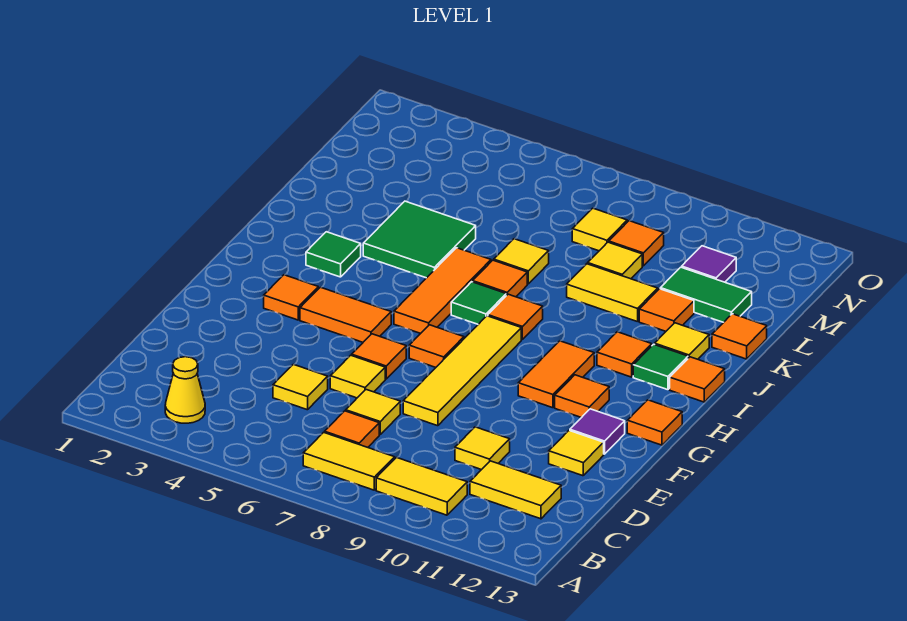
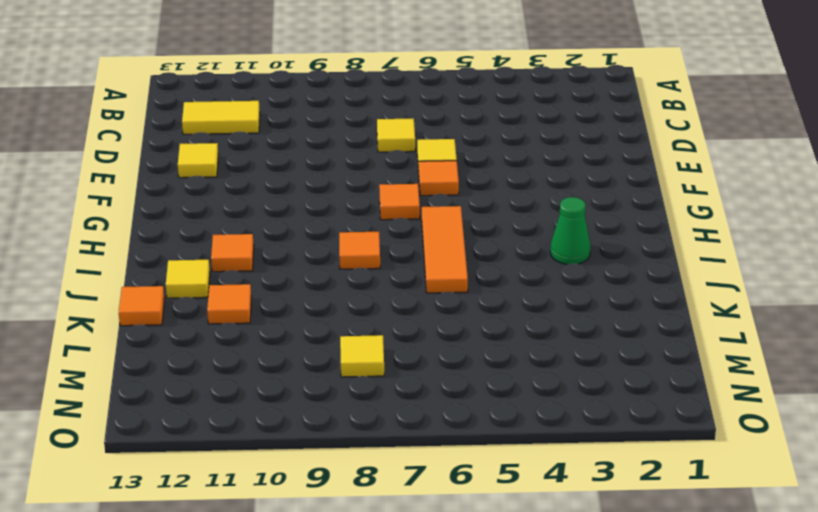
green cone I3 level 1 -> green tile I3 level 1
none -> yellow cone B3 level 1
none -> yellow tile B7:B8 level 1
none -> yellow tile B9:B10 level 1
none -> orange tile C7 level 1

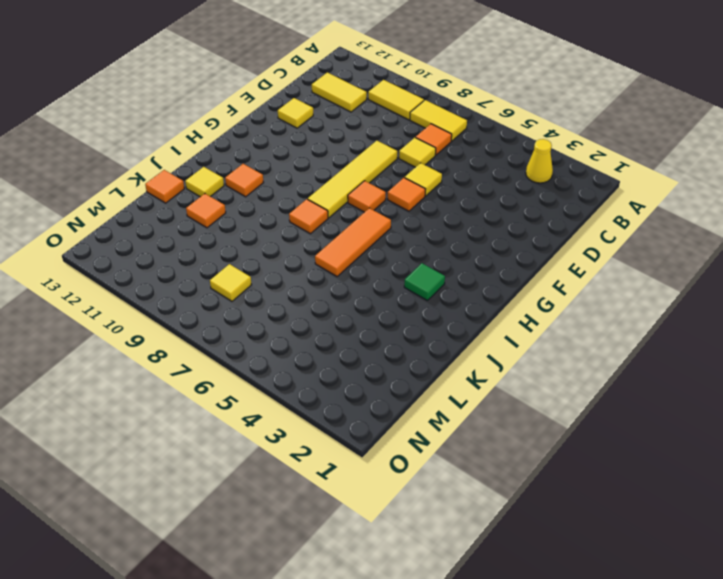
none -> yellow tile D5 level 1
none -> yellow tile D10 level 1
none -> purple tile F12 level 1
none -> orange tile G3 level 1

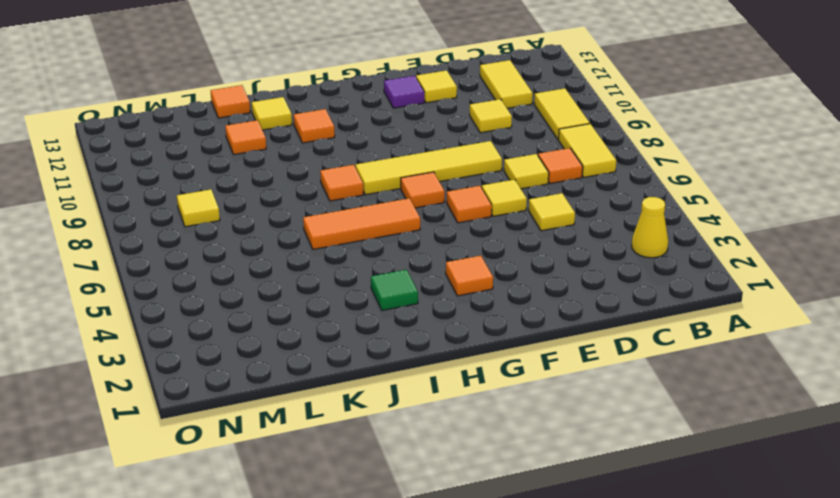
none -> orange tile G4:G5 level 1
none -> orange tile G10:H10 level 1
none -> orange tile G11 level 1
none -> orange tile G13 level 1

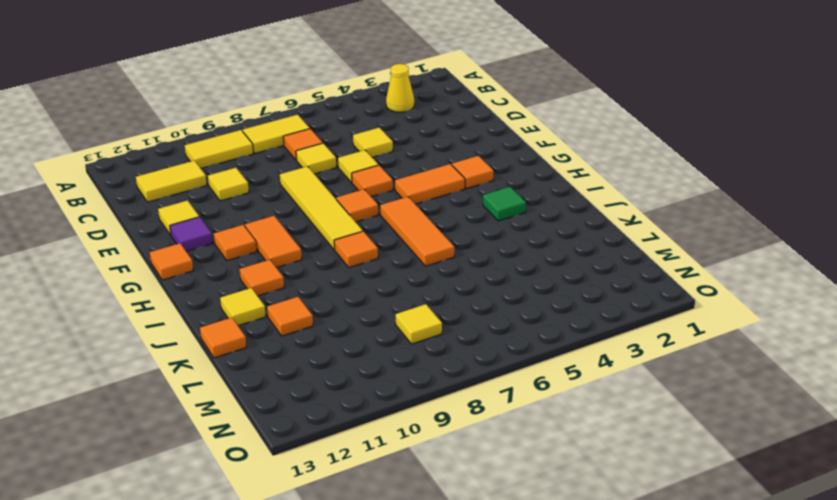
none -> green tile I7 level 1
none -> green tile I12 level 1
none -> orange tile I13 level 1
none -> green tile J4:K5 level 1

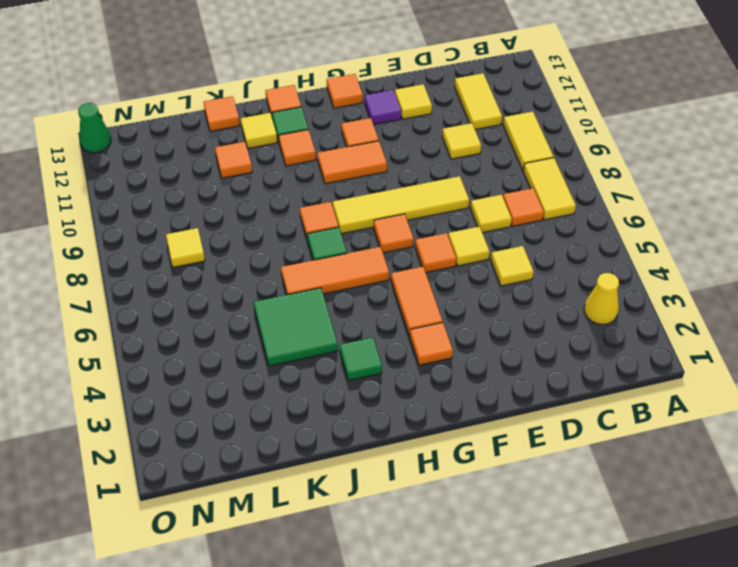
green cone O13 level 1 -> none
none -> orange tile J7 level 1
none -> yellow tile K7 level 1
none -> yellow tile K9:K10 level 1
none -> yellow tile L9 level 1

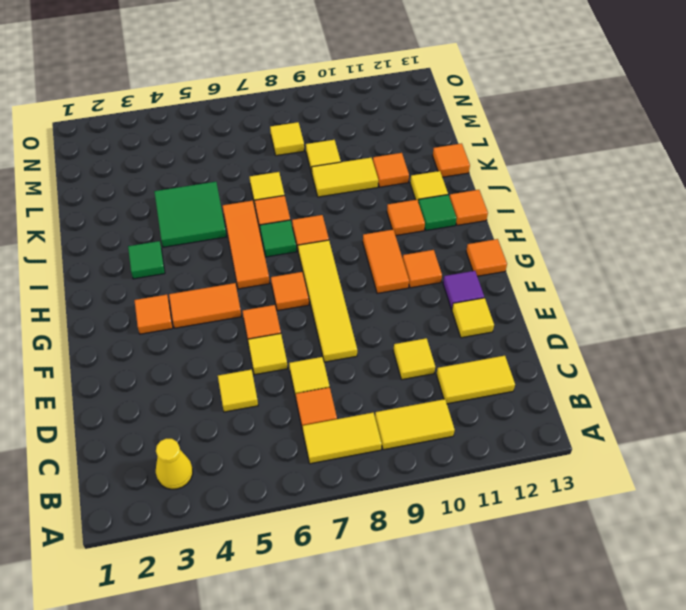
none -> green tile L11:L12 level 1
none -> orange tile M9 level 1
none -> purple tile M11 level 1

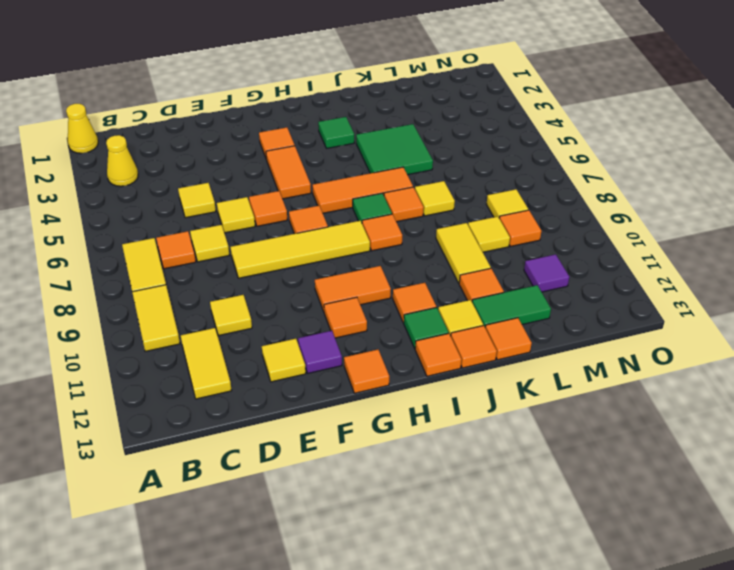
yellow cone A1 level 1 -> none
orange tile J13 level 1 -> none
green tile K12:L12 level 1 -> green tile L11:L12 level 1

